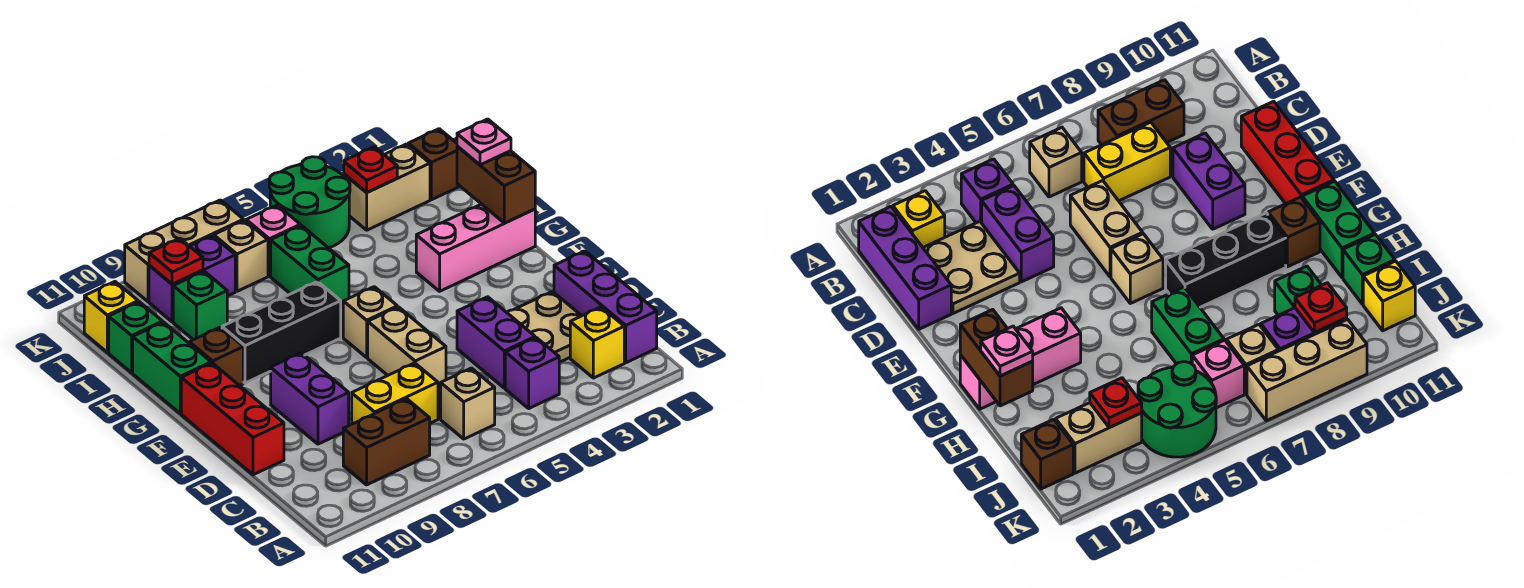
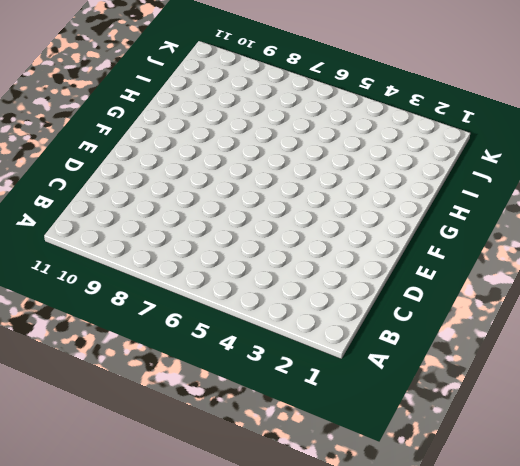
none -> purple brick B1:D1 level 1
none -> yellow brick B2 level 1
none -> purple brick B4 level 1
none -> tan brick B6 level 1

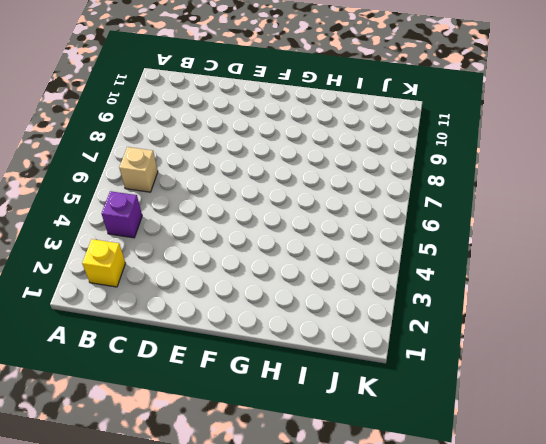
none -> purple brick B1:D1 level 1
none -> brown brick B8:B9 level 1
none -> tan plate C2:D3 level 1
none -> purple brick C4:D4 level 1

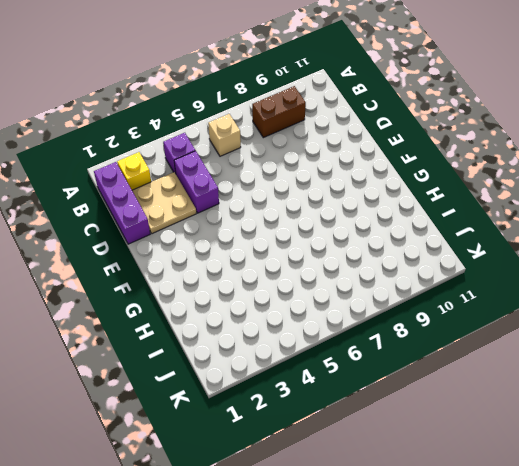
none -> yellow brick C7:C8 level 1
none -> tan brick D6:E6 level 1
none -> purple brick D9:E9 level 1
none -> red brick D11:F11 level 1

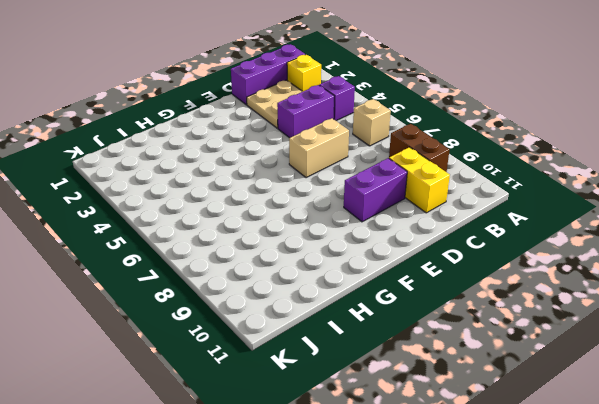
yellow brick C9:C10 level 1 -> yellow brick C7:C8 level 1
none -> red brick D11:F11 level 1
none -> tan brick F6 level 1
none -> pink brick G1:G3 level 1
none -> black brick G7:G9 level 1

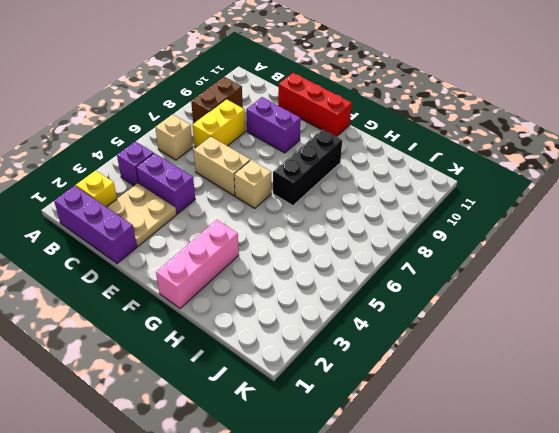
none -> brown brick G10 level 1
none -> green brick G11:H11 level 1
none -> green brick H6:I6 level 1
none -> green brick I9 level 1

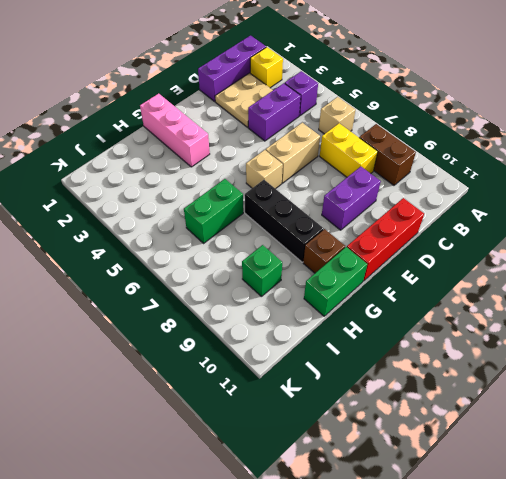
none -> green brick I11 level 1
none -> brown brick J1 level 1
none -> tan brick J2:J3 level 1
none -> green round brick J4:K5 level 1

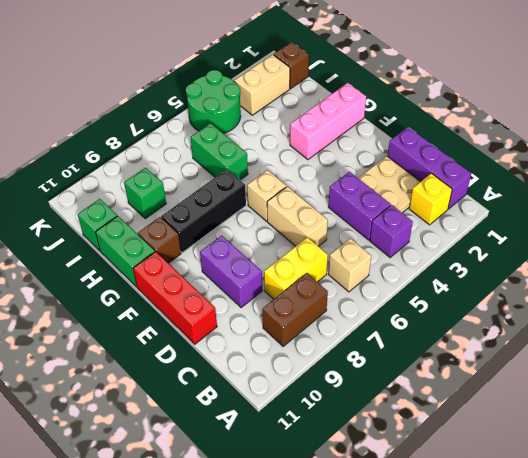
none -> pink brick J6 level 1
none -> tan brick J7 level 1
none -> purple brick J8:J9 level 1
none -> yellow brick J11 level 1

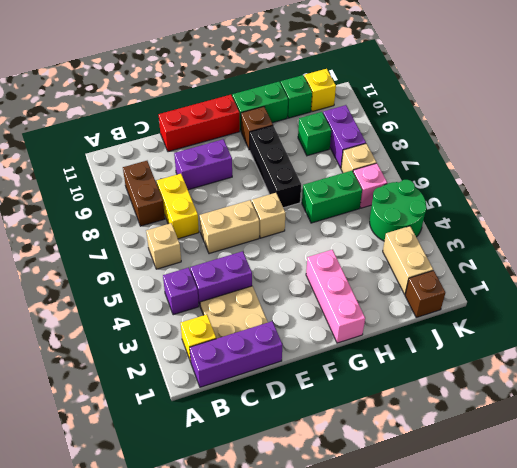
none -> tan brick K7:K9 level 1
none -> brown brick G1:H1 level 2
none -> red plate J3 level 2
none -> red plate J9 level 2

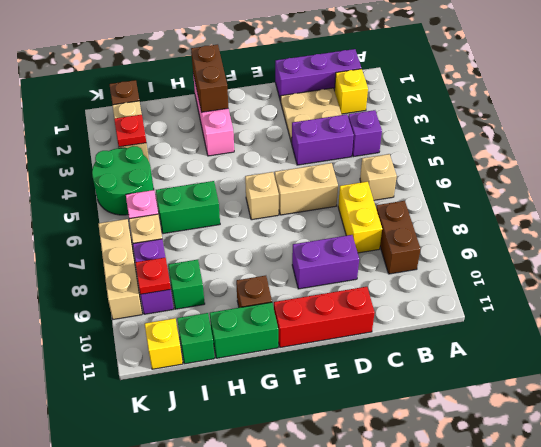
brown brick G1:G2 level 2 -> brown brick G1:H1 level 2
none -> black brick G7:G9 level 1
none -> pink plate H1 level 3

